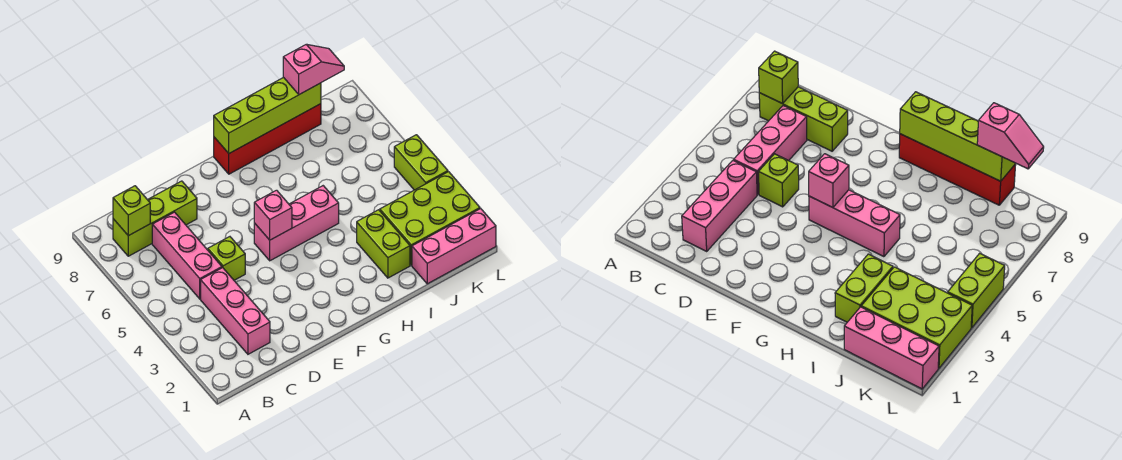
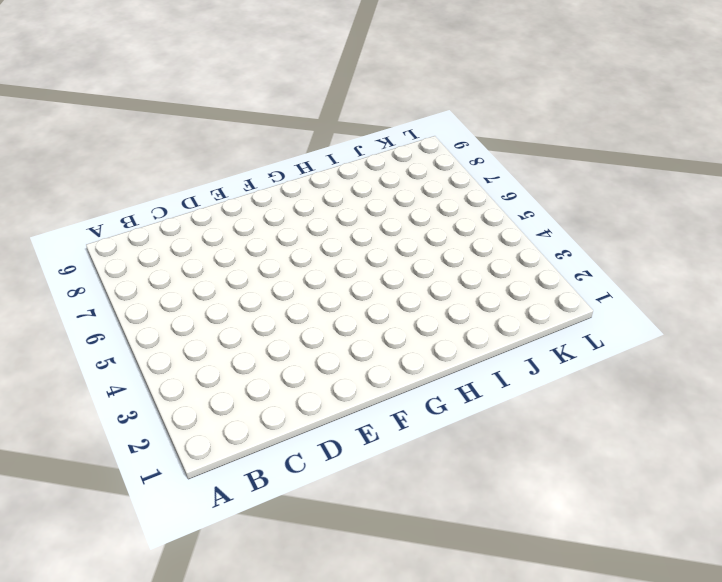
none -> lime brick B8:D8 level 1
none -> pink brick C2:C4 level 1
none -> pink brick C5:C7 level 1

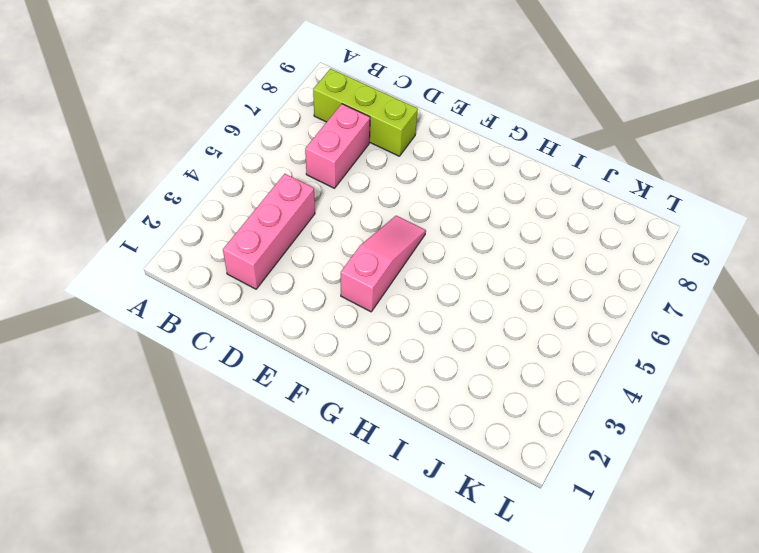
pink brick C6:C7 level 1 -> pink brick C5:C7 level 1
pink slope F3:F5 level 1 top 3 -> pink brick F5:H5 level 1
none -> lime brick D5 level 1
none -> red brick G9:J9 level 1
none -> lime brick I2:I3 level 1

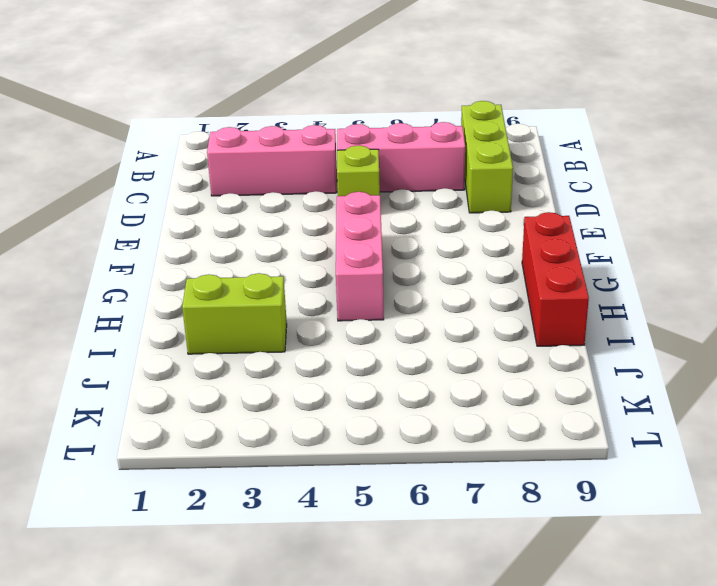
red brick G9:I9 level 1 -> red brick G9:J9 level 1
none -> pink brick J1:L1 level 1
none -> lime brick J2:L3 level 1
none -> lime brick L4:L5 level 1

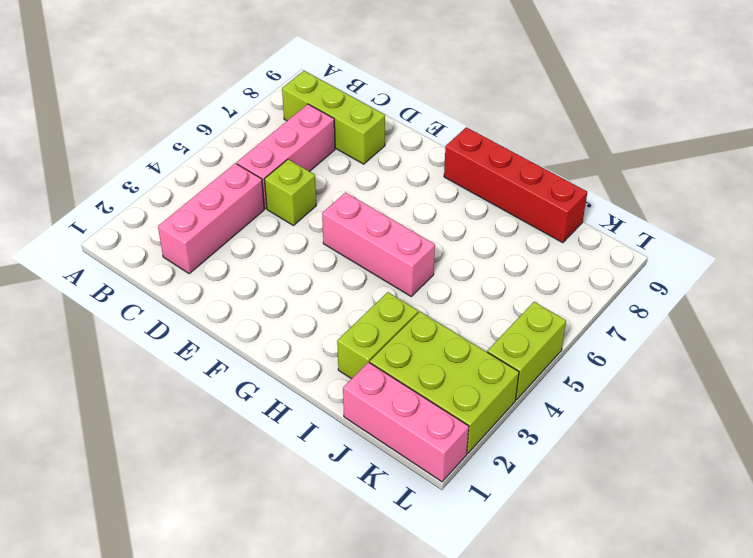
none -> lime brick B8 level 2
none -> pink brick F5 level 2
none -> lime brick G9:J9 level 2

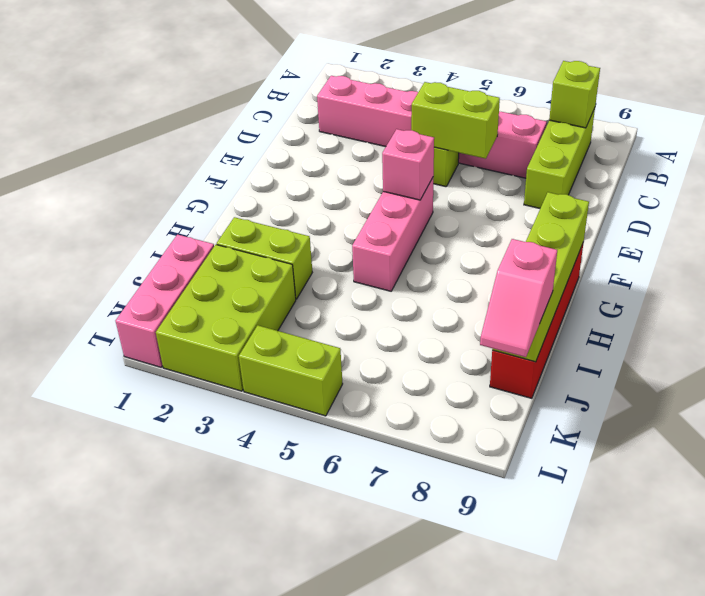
lime brick D5:D6 level 2 -> none

